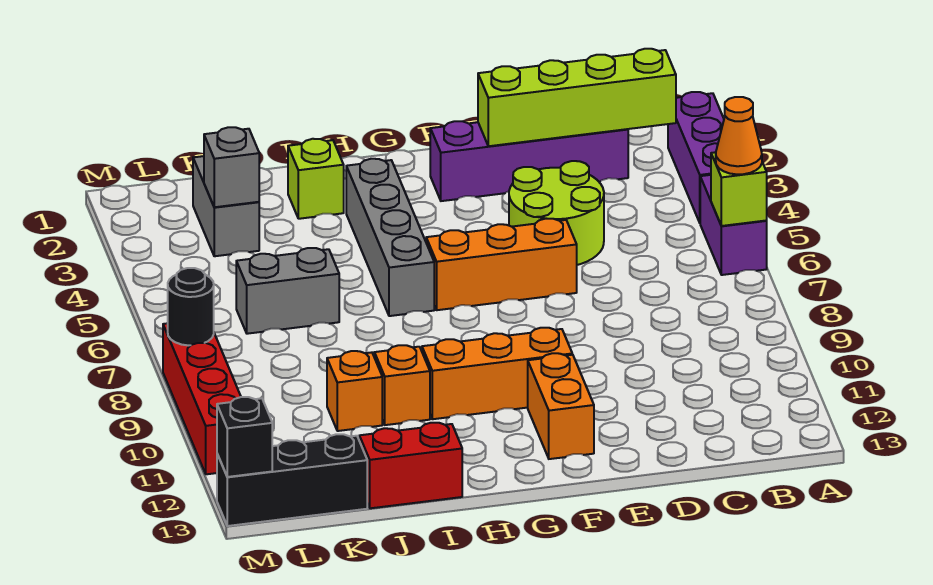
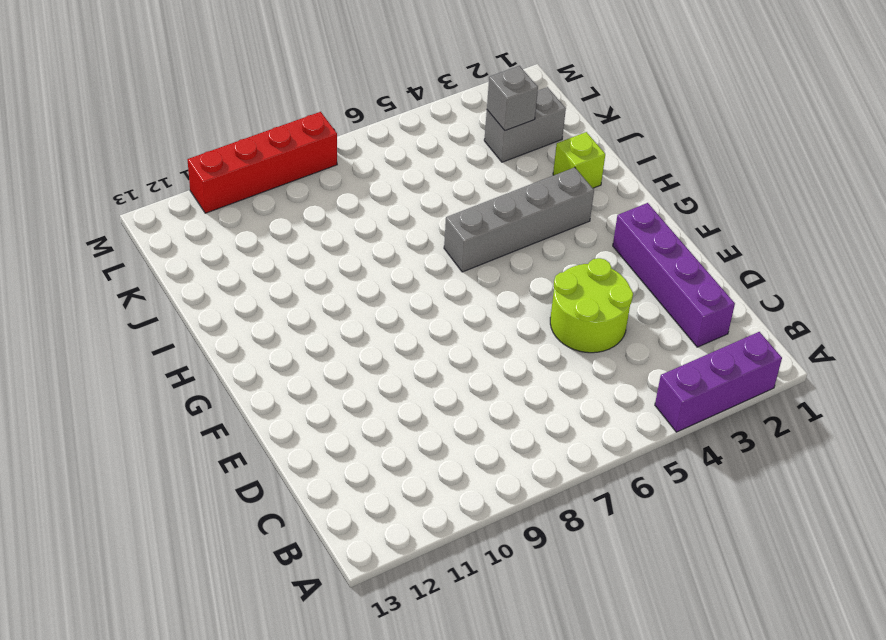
none -> purple brick A5:A6 level 1
none -> orange brick E6:G6 level 1
none -> orange brick F10:H10 level 1

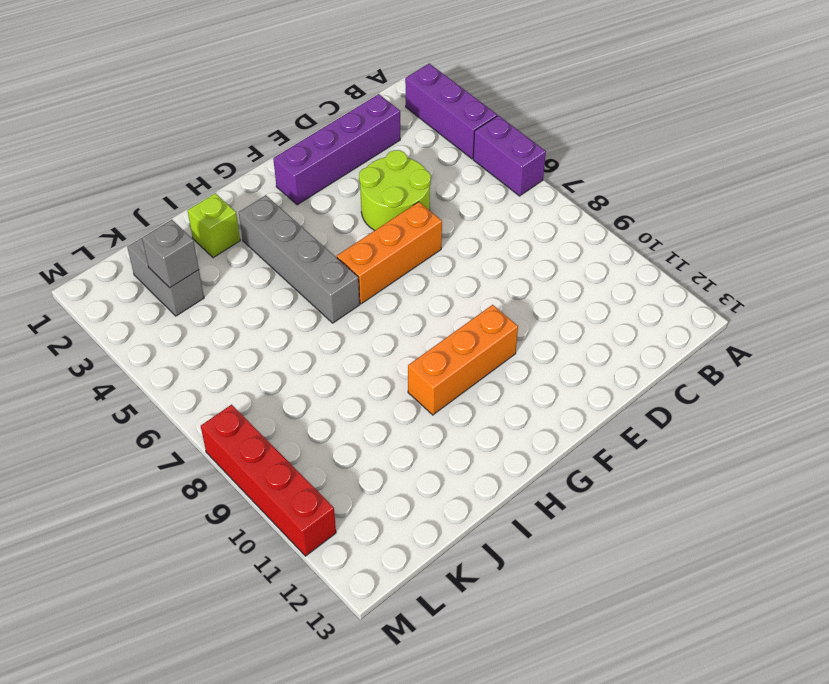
none -> orange brick F11:F12 level 1
none -> orange brick I10 level 1
none -> red brick I13:J13 level 1

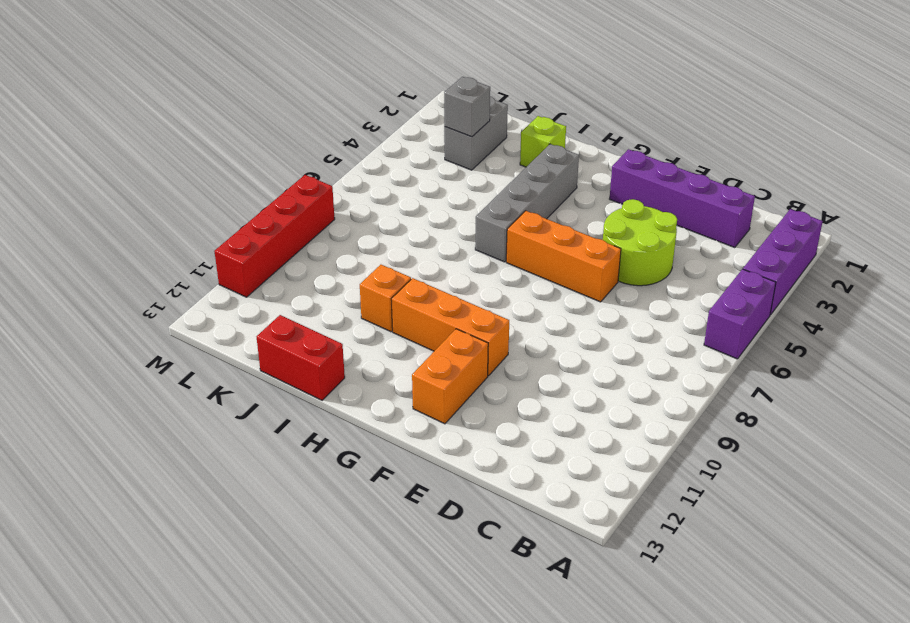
none -> grey brick J6:K6 level 1
none -> orange brick J10 level 1
none -> black brick K13:M13 level 1

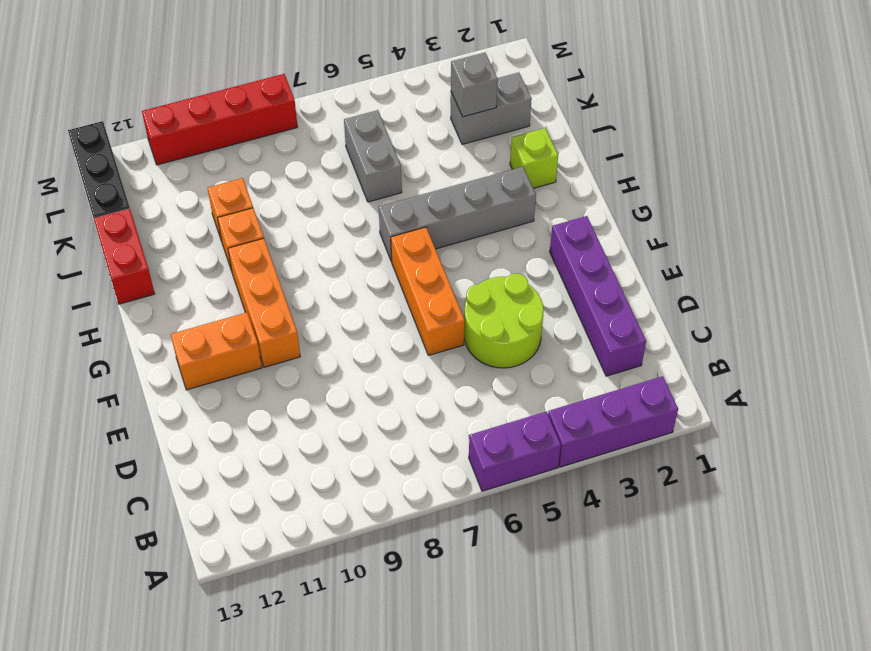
none -> lime brick A6 level 2
none -> lime brick B2:E2 level 2
none -> black round brick M8 level 2

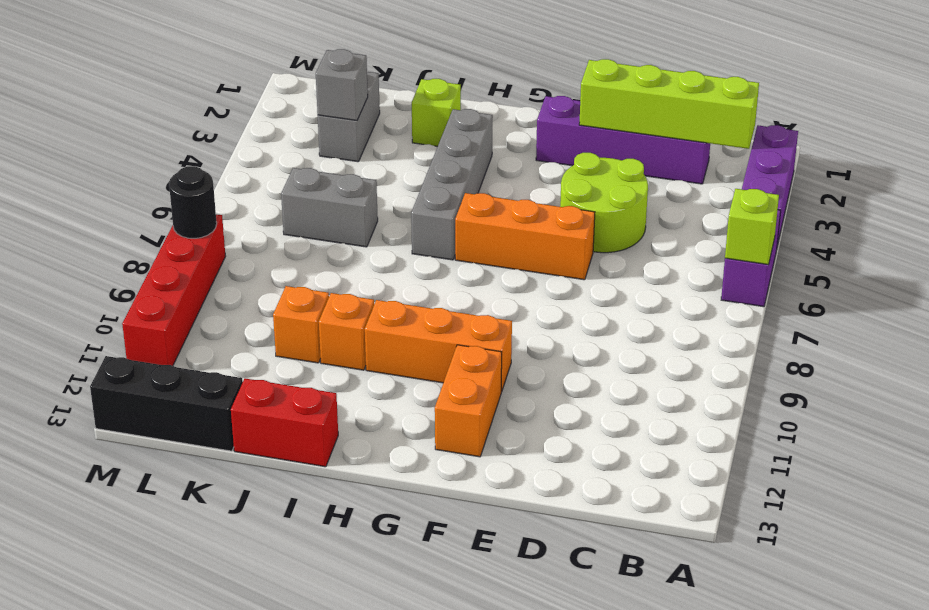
none -> black brick M13 level 2
none -> orange cone A6 level 3

